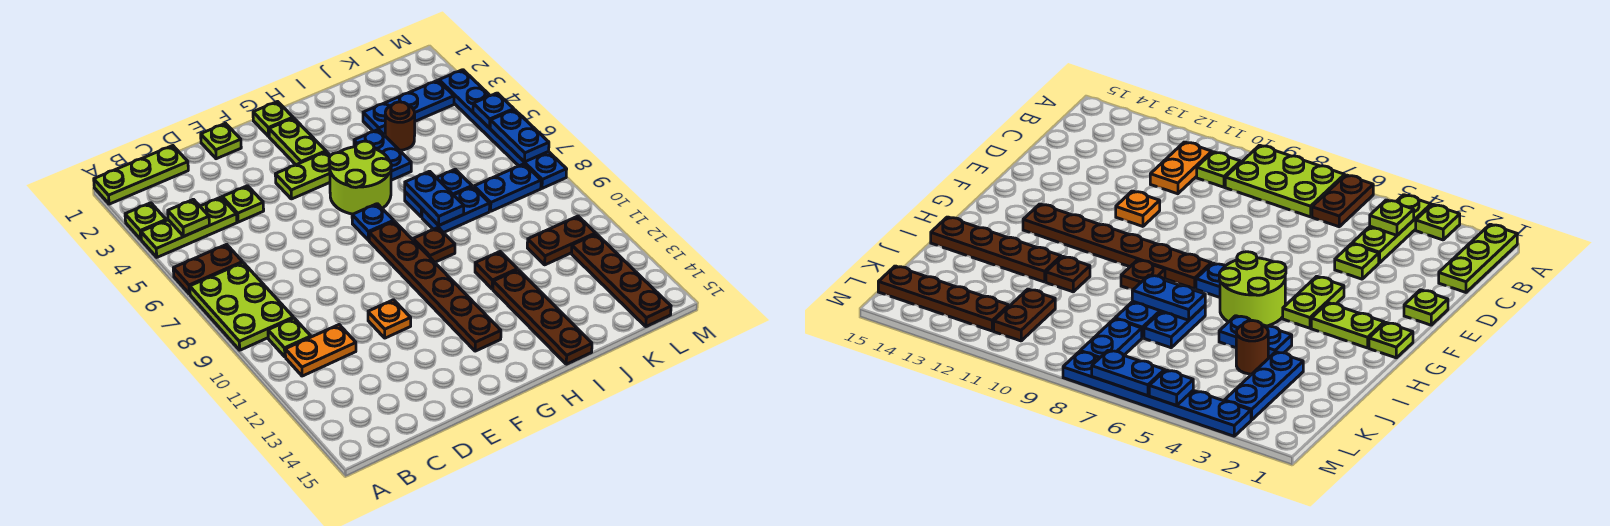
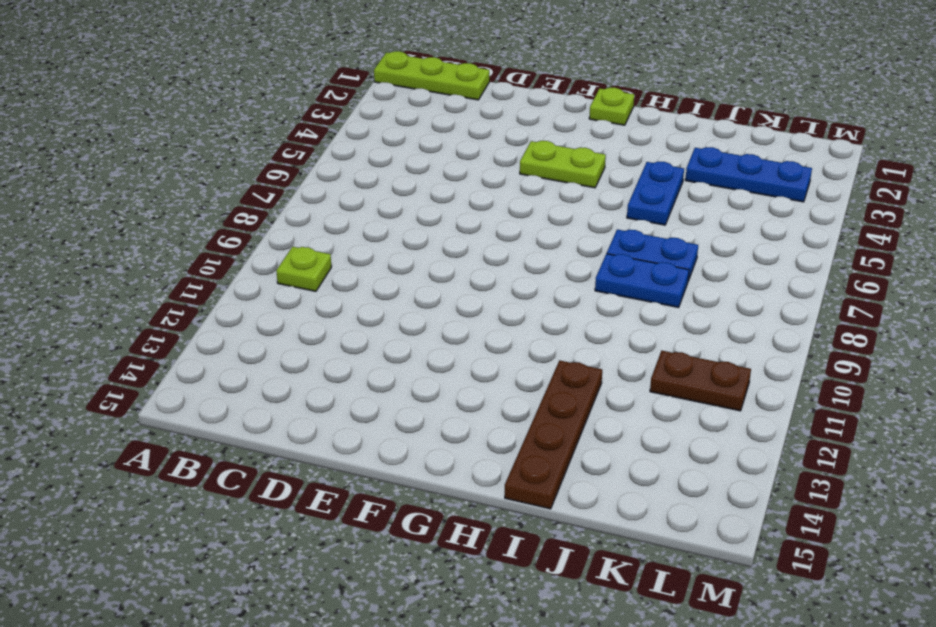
none -> lime plate A3 level 1
none -> lime plate A4:C4 level 1
none -> brown plate A6:B6 level 1
none -> lime plate A7:B9 level 1

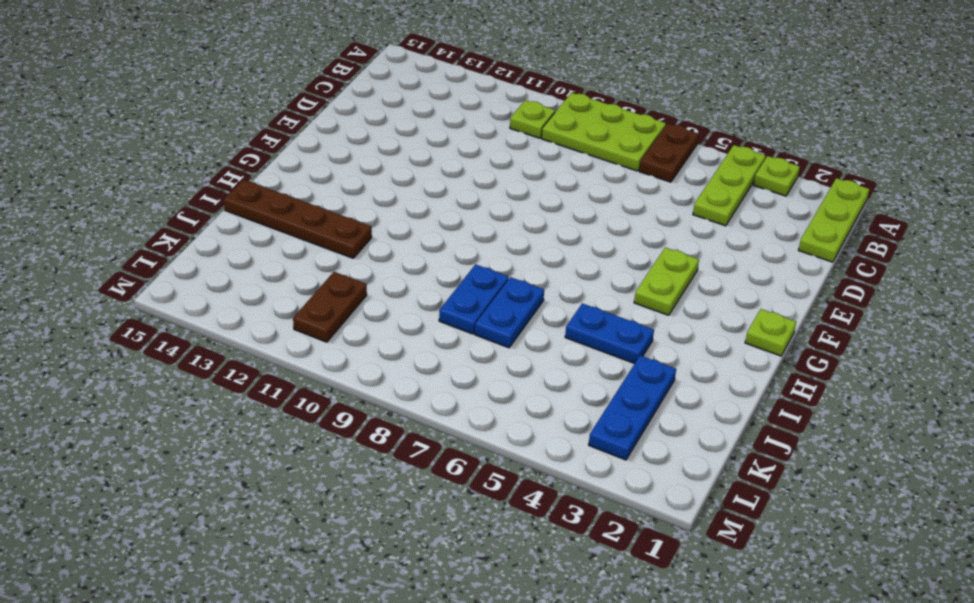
none -> orange plate B11:C11 level 1
none -> lime plate D4 level 1
none -> lime plate E1 level 1
none -> orange plate E11 level 1

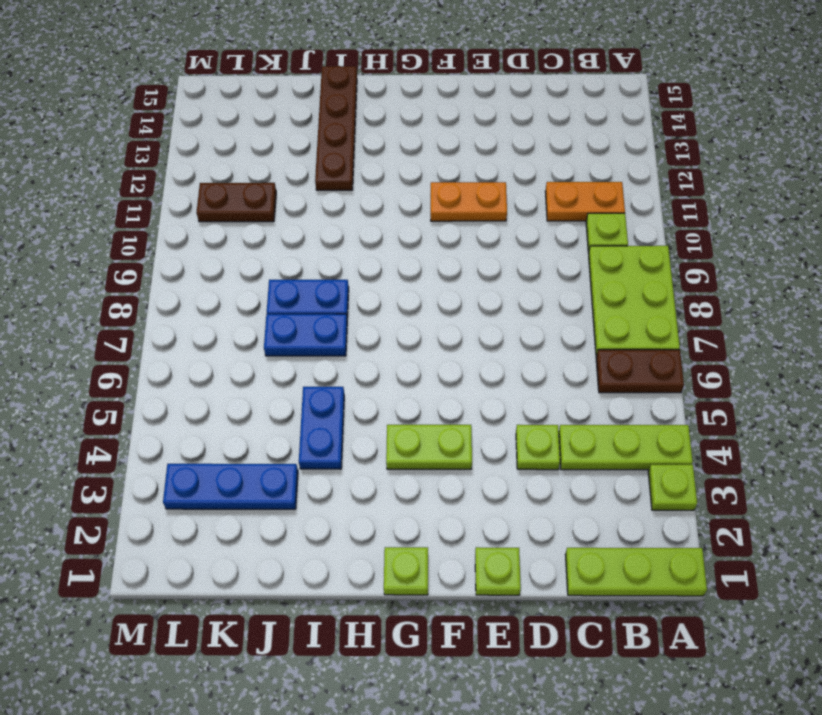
orange plate E11:F11 level 1 -> orange plate E11 level 1
none -> lime plate G2:G3 level 1
none -> lime round brick G5:H6 level 1
none -> blue plate G7 level 1
none -> brown plate G8:G13 level 1

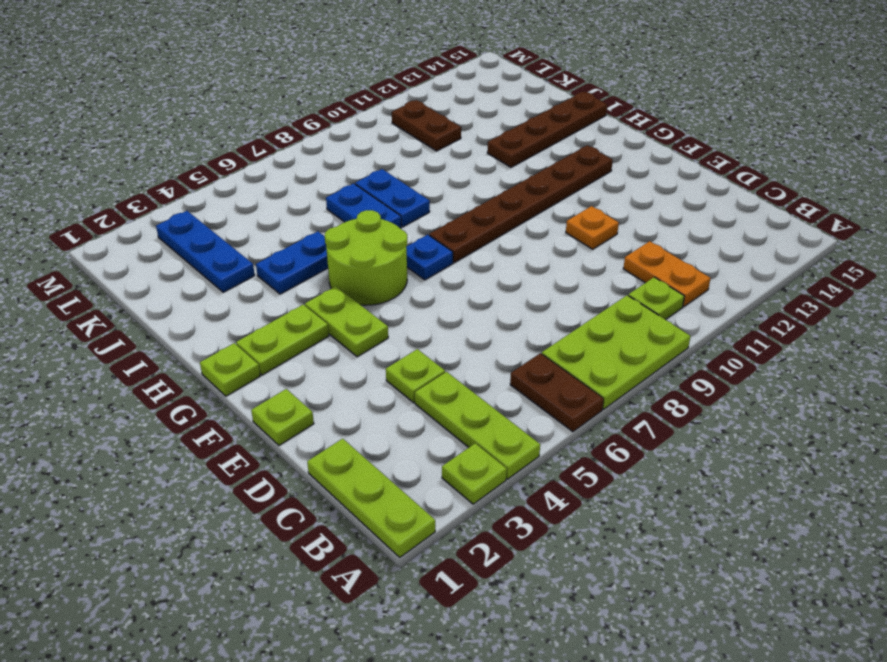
none -> brown plate H9 level 1
none -> brown plate I11 level 1
none -> brown round brick J4 level 1
none -> blue plate K8:L8 level 1

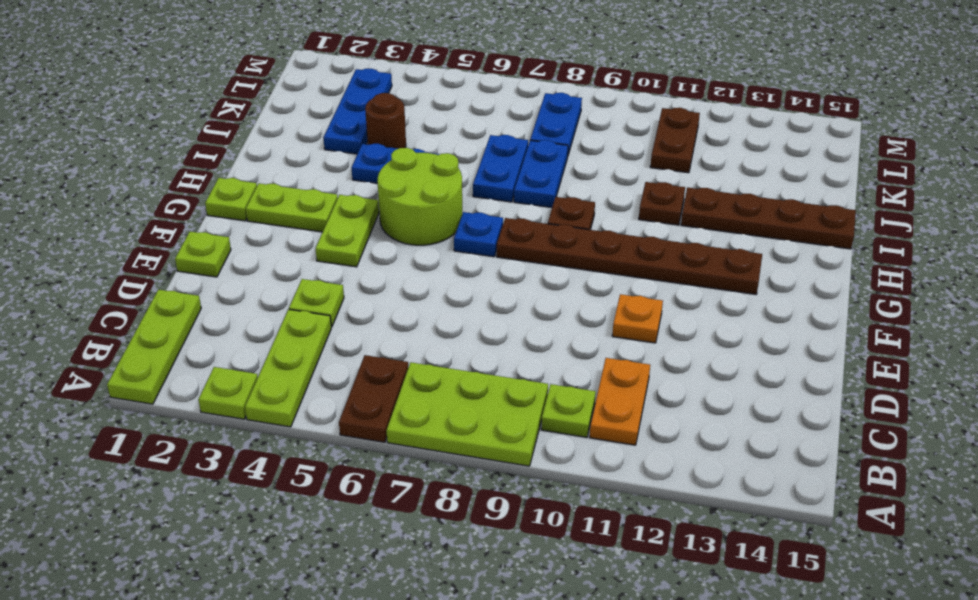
none -> brown plate L12:L15 level 1
none -> blue plate M3:M8 level 1
none -> lime plate B4 level 2
none -> blue plate I7:I8 level 2

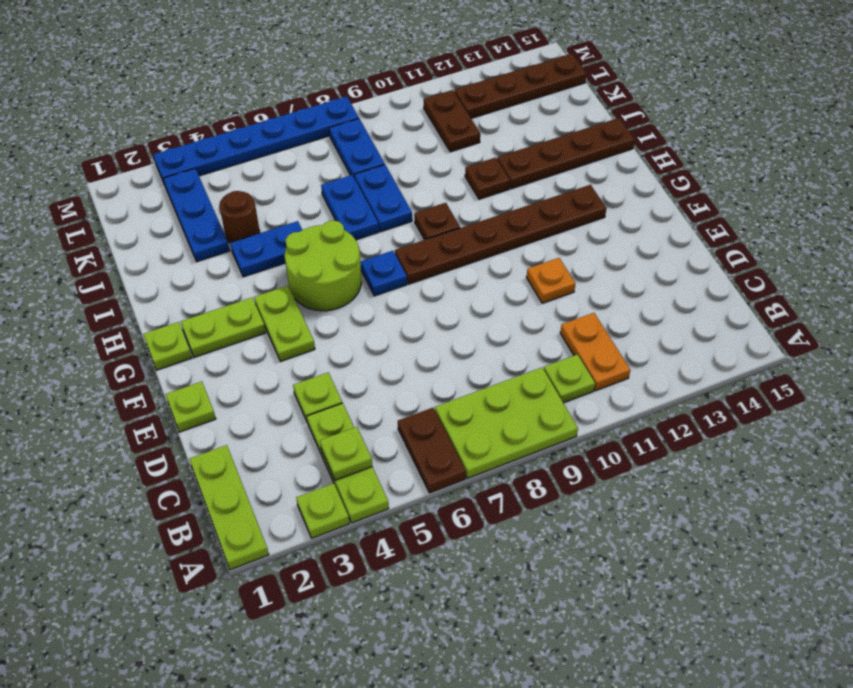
none -> blue plate I7:I8 level 2
none -> blue plate M5 level 2
none -> blue plate M6:M7 level 2

